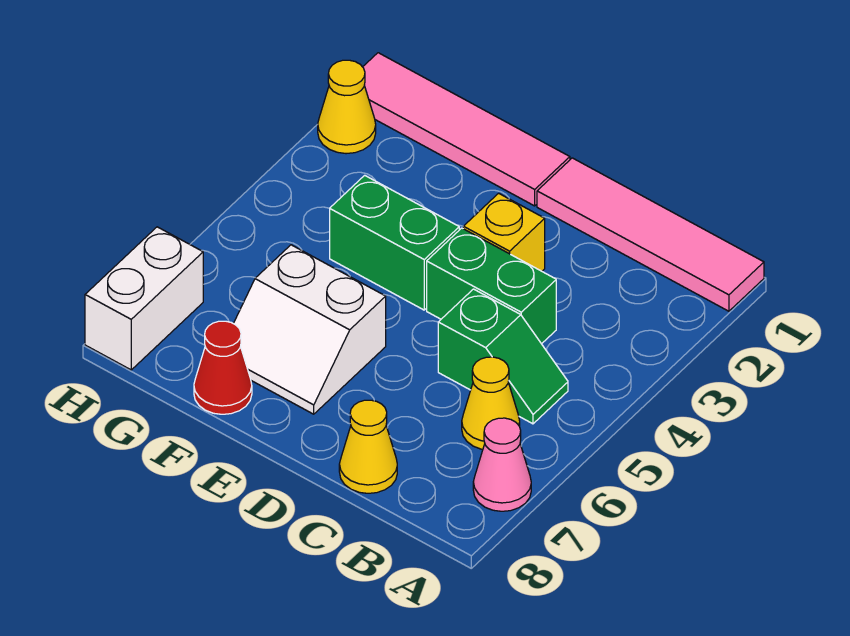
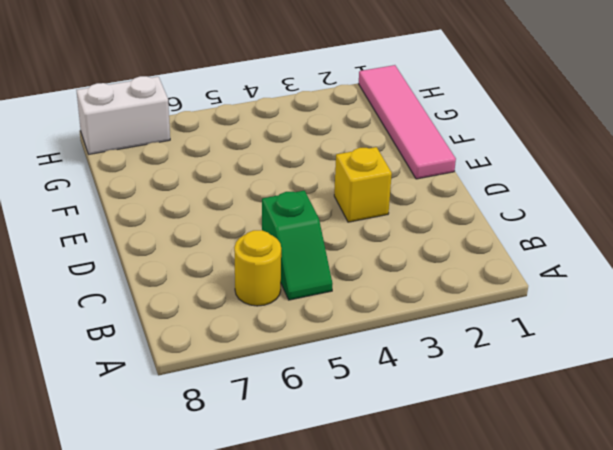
yellow round brick B6 level 1 -> yellow cone B6 level 1
none -> pink tile A1:D1 level 1
none -> pink cone A7 level 1
none -> green brick C4:D4 level 1

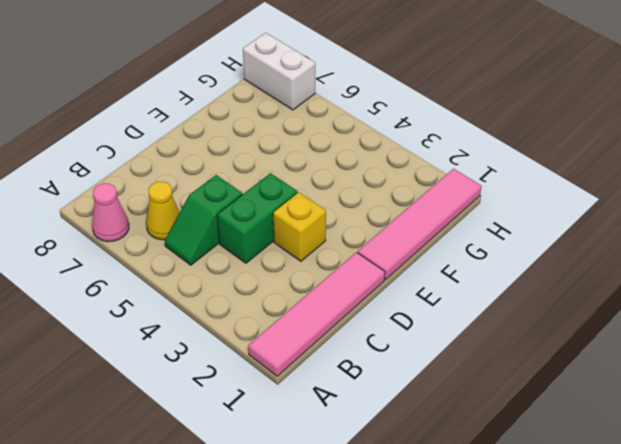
none -> yellow cone C8 level 1
none -> green brick E4:F4 level 1
none -> white slope E6:F7 level 1 top 6

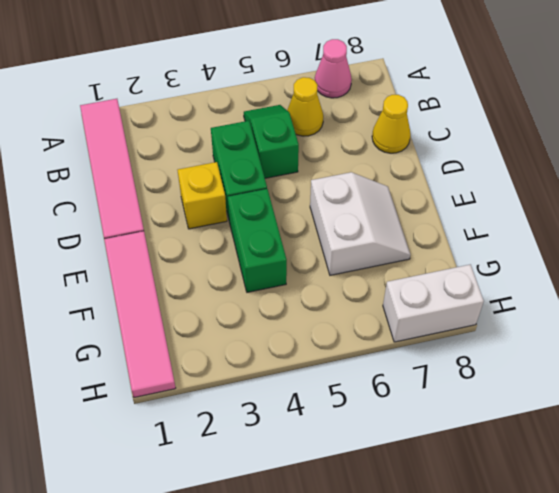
none -> red cone F8 level 1
none -> yellow cone H2 level 1

